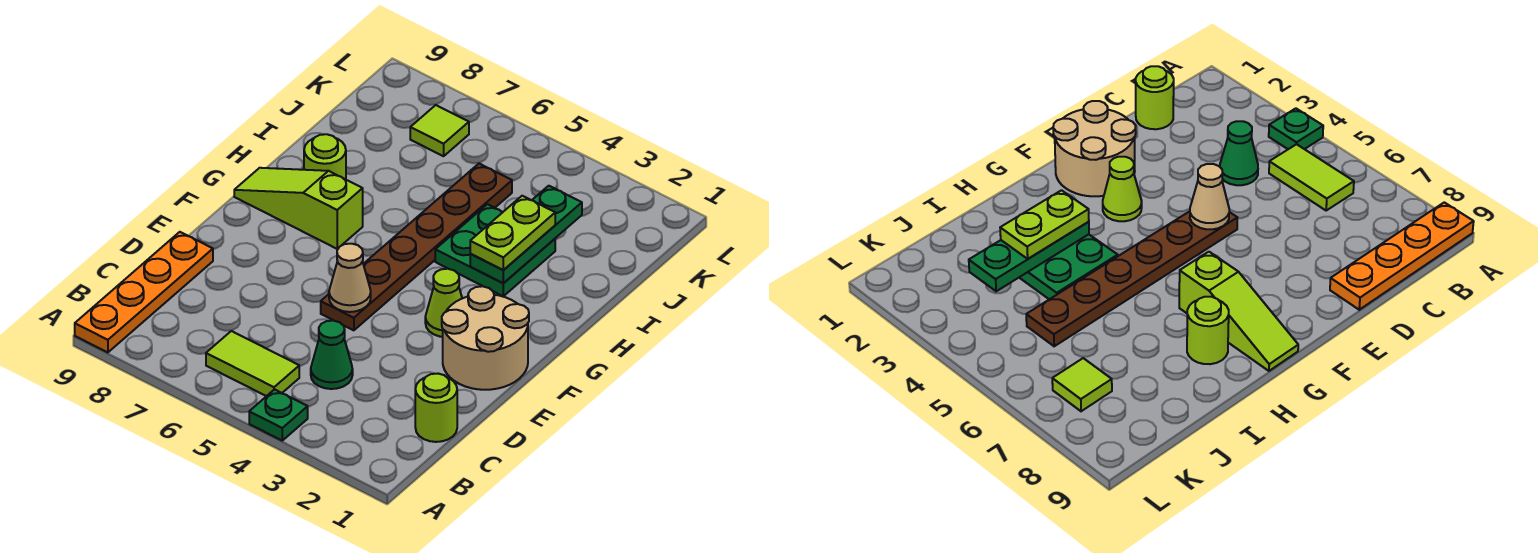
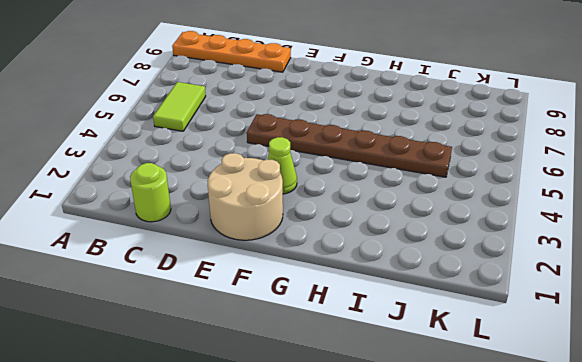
none -> green plate A4 level 1
none -> green cone C4 level 1
none -> lime slope G7:G9 level 1 top 7

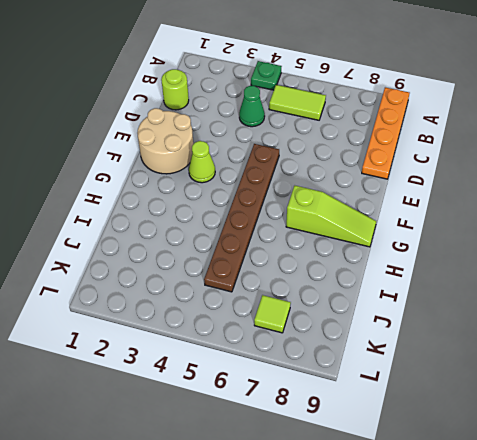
none -> green plate H3:I4 level 1
none -> lime round brick H8 level 1
none -> tan cone E5 level 2

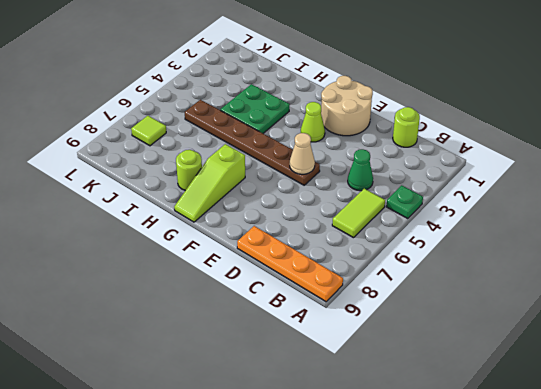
none -> green plate H3:J3 level 2
none -> lime plate H3:I3 level 3

